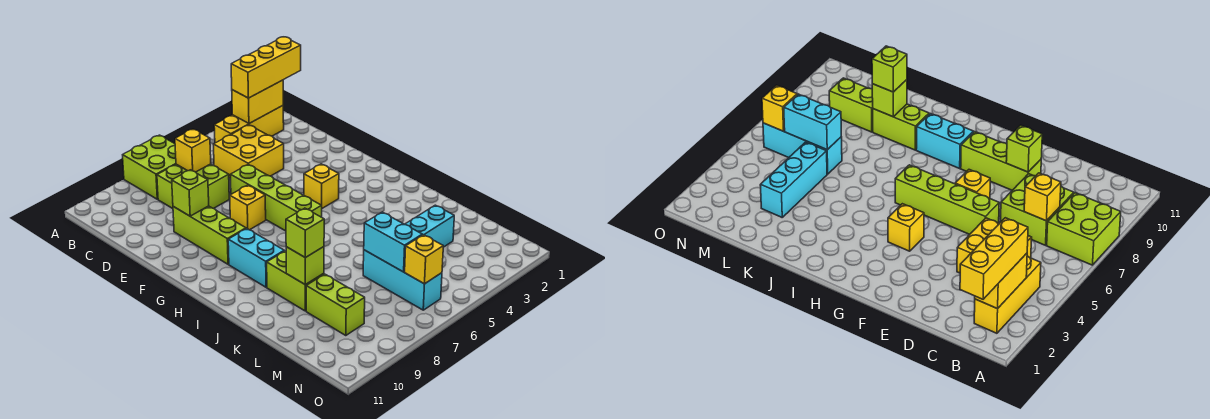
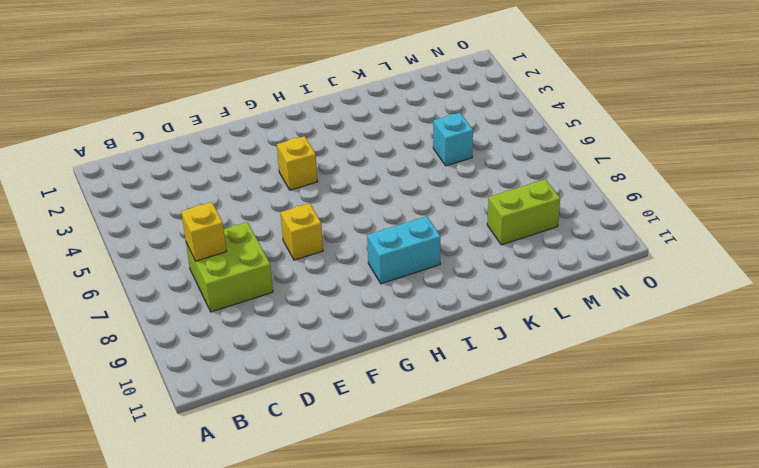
cyan brick L5 level 1 -> cyan brick L3:L5 level 1
none -> lime brick A7:B8 level 1
none -> yellow brick B2:B4 level 1
none -> yellow brick C4:D5 level 1

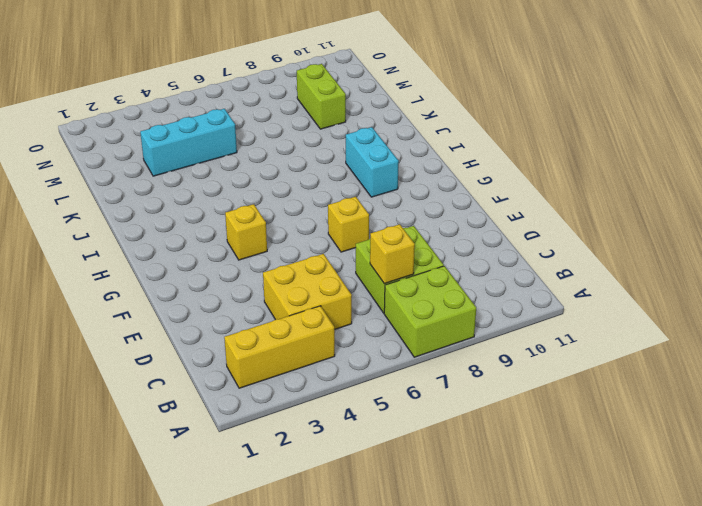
none -> lime brick E6:H6 level 1
none -> lime brick E9:G9 level 1
none -> lime brick J9:K9 level 1

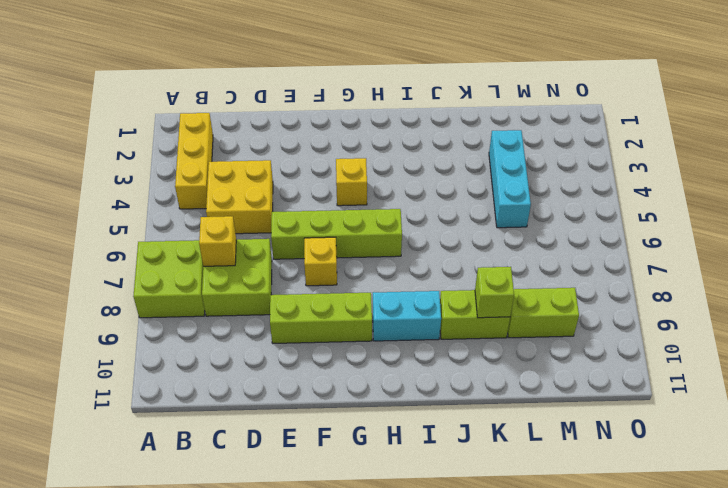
none -> cyan brick L6:N6 level 1
none -> yellow brick B2:B3 level 2
none -> lime brick E9 level 2

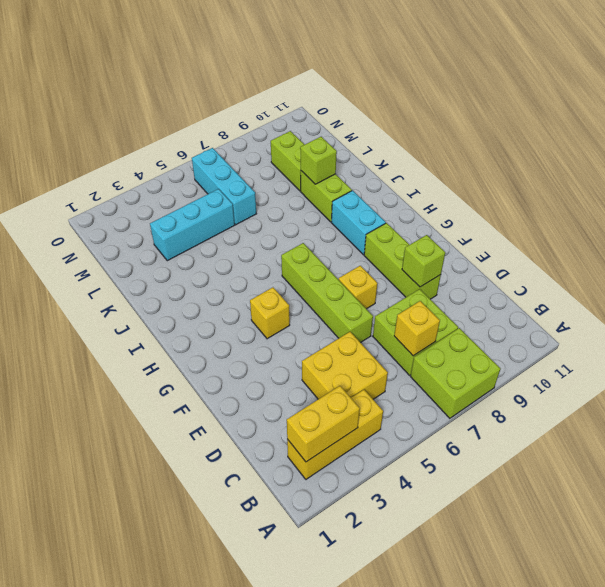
none -> cyan brick L6:M6 level 2
none -> yellow brick N6 level 2
none -> yellow brick B1:B3 level 3

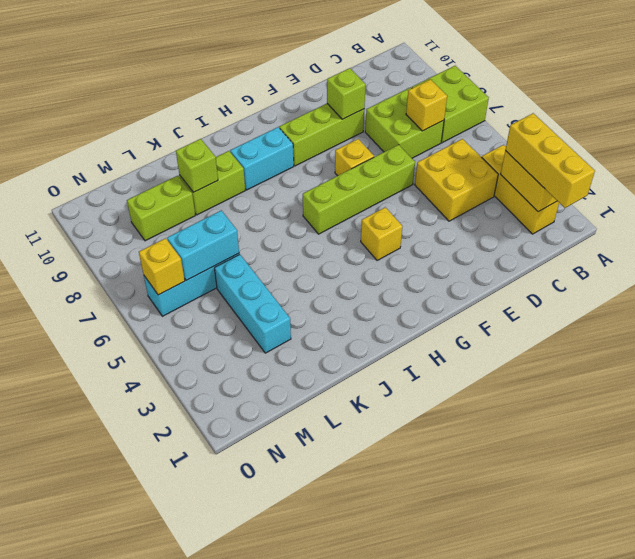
none -> lime brick K9 level 3

